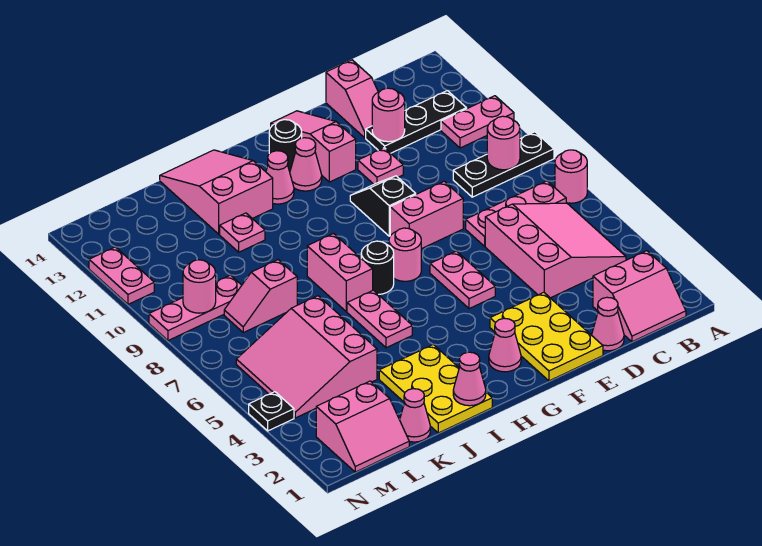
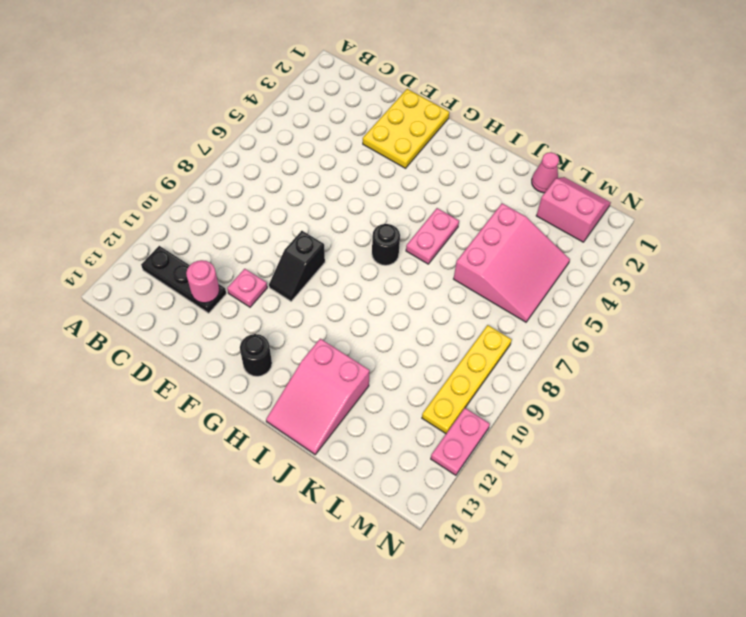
yellow plate M8:M11 level 1 -> pink plate L9:N9 level 1
none -> pink round brick A7 level 1
none -> black plate A9:C9 level 1
none -> pink plate A11:B11 level 1
none -> pink slope B1:C2 level 1 top 2

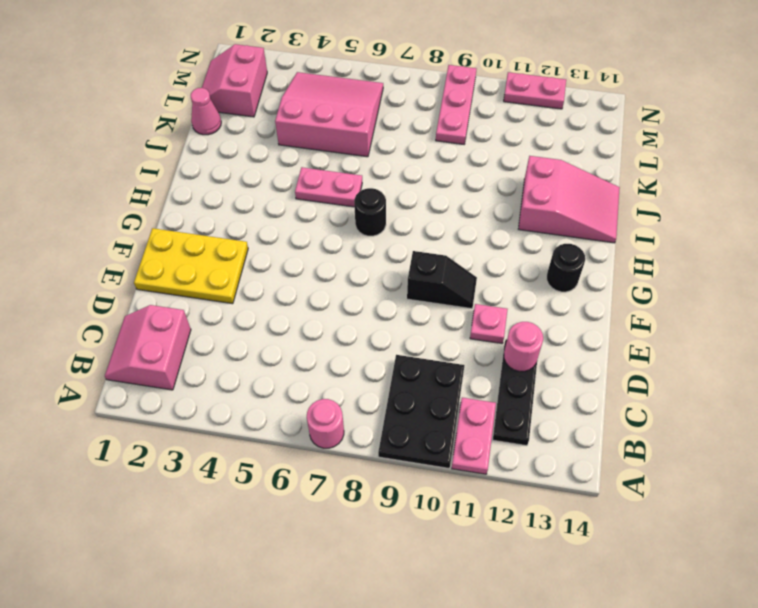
black plate A9:C10 level 1 -> black plate A9:C9 level 1
none -> pink slope B4:D6 level 1 top D
none -> pink plate B7:D7 level 1
none -> pink cone D1 level 1
none -> pink slope D13:D14 level 1 top 14

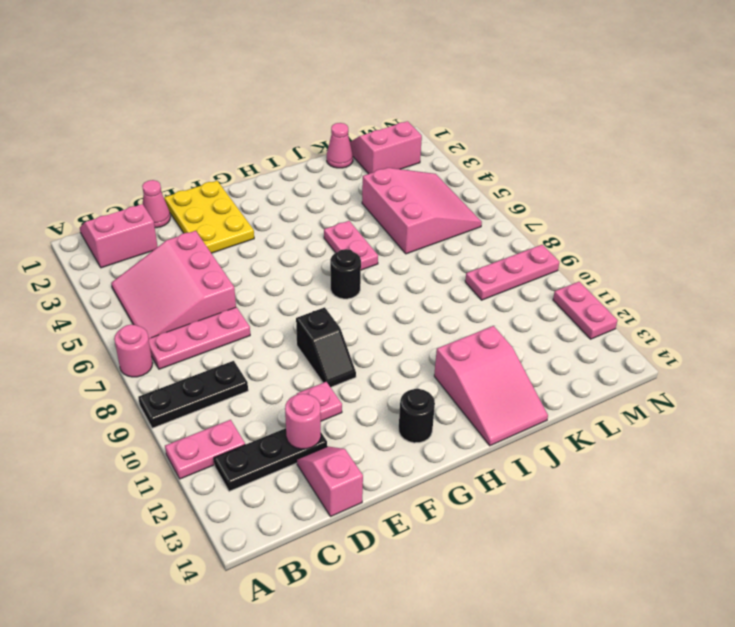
none -> pink brick E8:F8 level 1
none -> pink plate F5:F6 level 1
none -> pink slope F12:F14 level 1 top 12
none -> pink cone G2 level 1

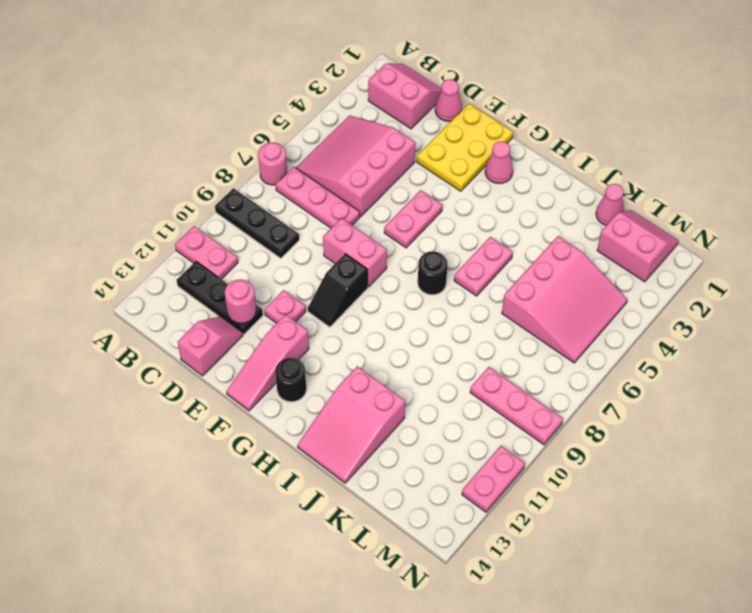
none -> pink round brick G7 level 1
none -> pink cone G12 level 1
none -> pink cone H12 level 1
none -> yellow plate I1:J3 level 1

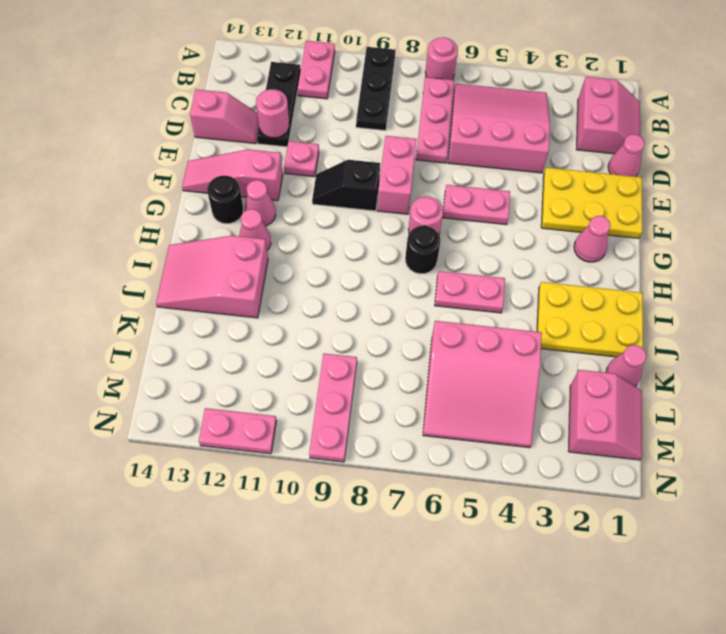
none -> pink brick I7:I8 level 1
none -> pink plate J11 level 1
none -> pink slope K8:L8 level 1 top K
none -> black plate N4 level 1

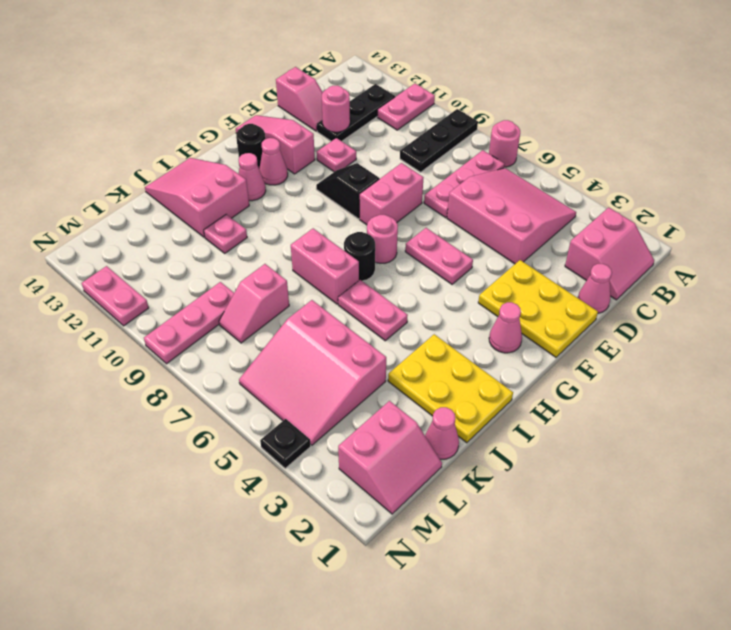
none -> pink round brick B9 level 2
none -> pink cone I1 level 2
none -> pink round brick M9 level 2

